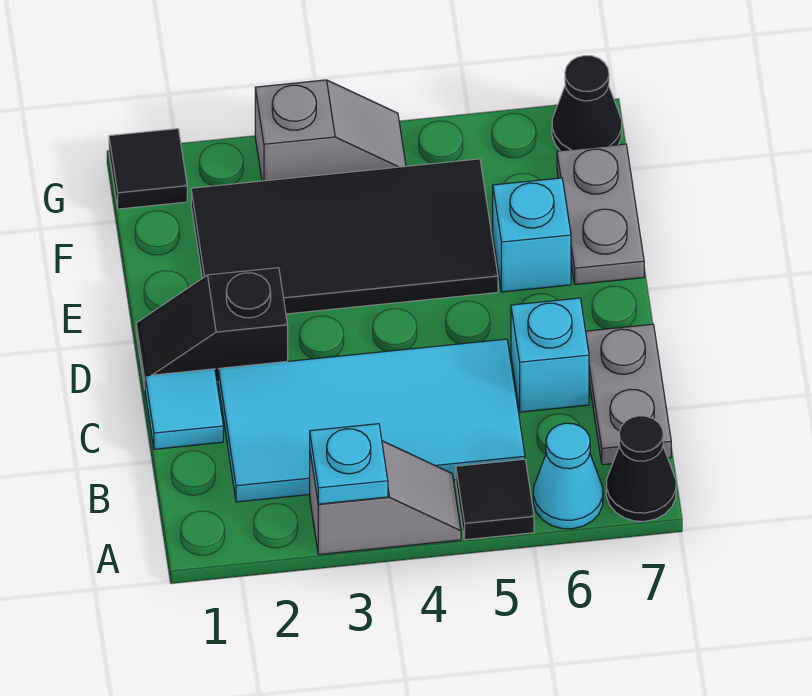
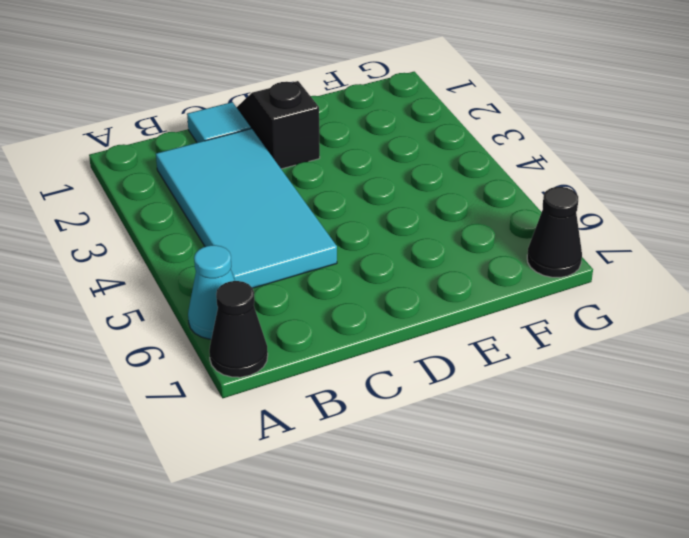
none -> grey slope A3:A4 level 1 top 3
none -> black tile A5 level 1
none -> grey plate B7:C7 level 1

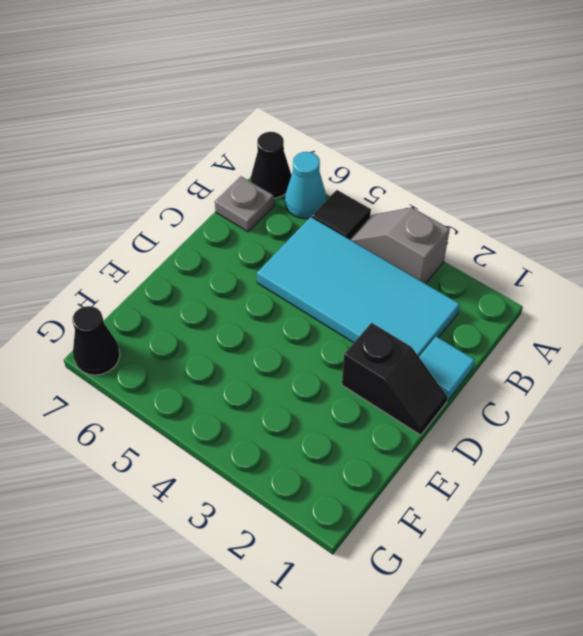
grey plate B7 level 1 -> grey plate B7:C7 level 1
none -> cyan brick C6 level 1
none -> black tile E2:F5 level 1
none -> cyan brick E6 level 1

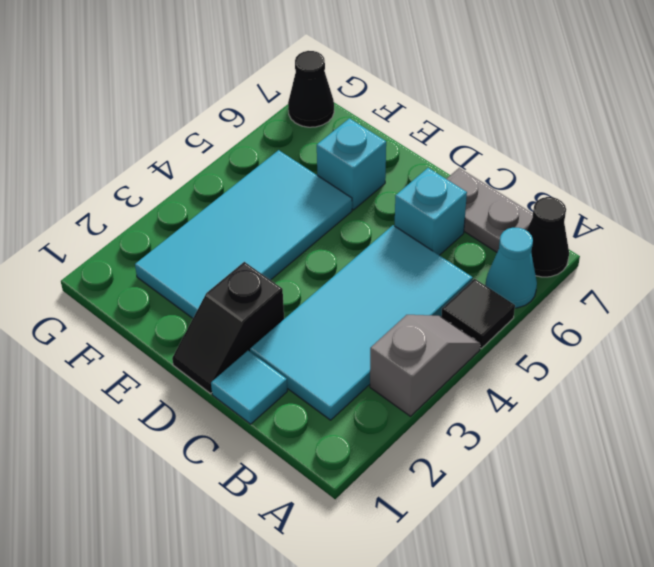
cyan tile E2:F5 level 1 -> black tile E2:F5 level 1
none -> grey plate E7:F7 level 1
none -> black tile G1 level 1
none -> grey slope G3:G4 level 1 top 3

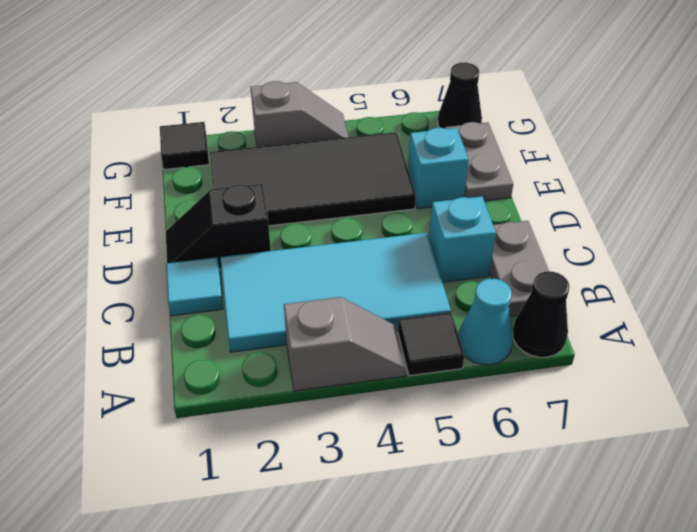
none -> cyan plate A3 level 2

